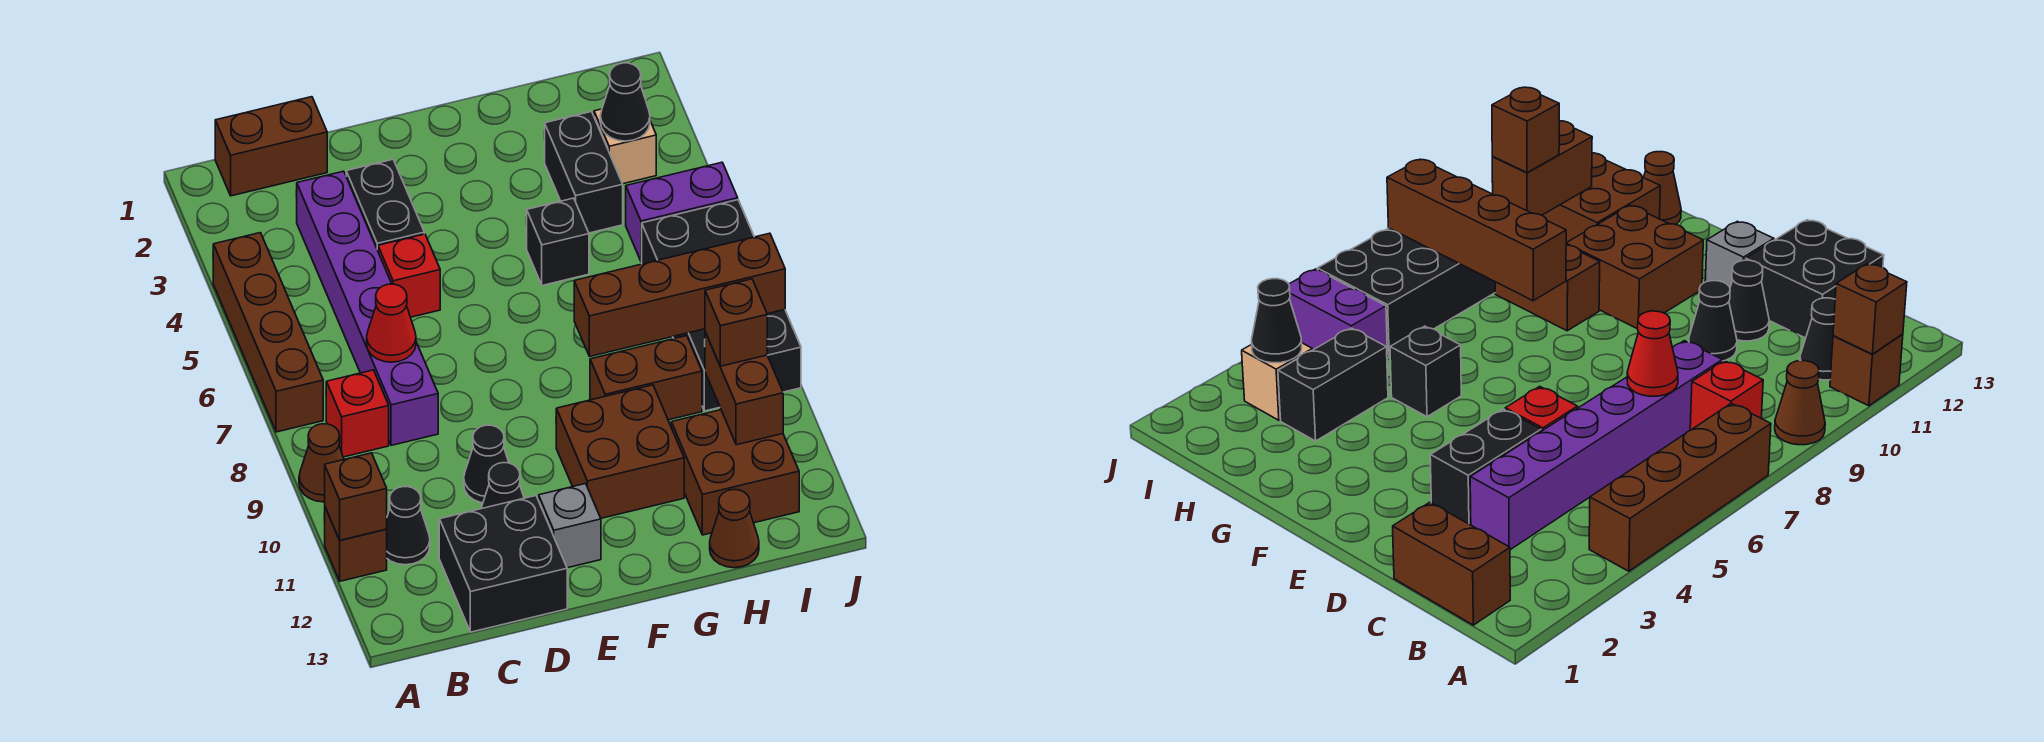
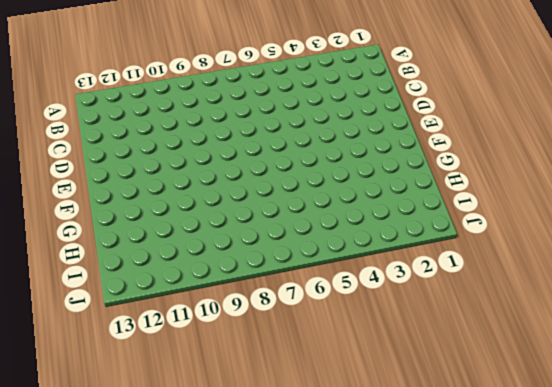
none -> brown brick A4:A7 level 1
none -> brown cone A9 level 1
none -> brown brick A11 level 1

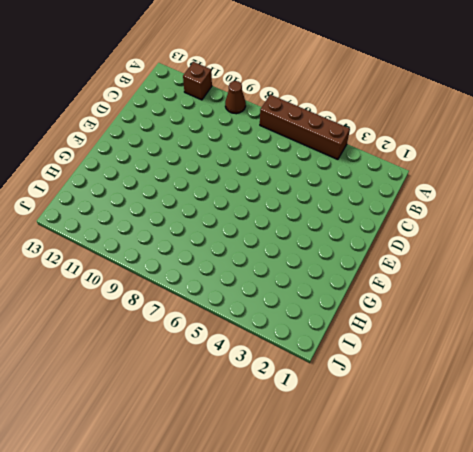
none -> brown brick B1:C1 level 1
none -> red brick B8 level 1
none -> black cone B11 level 1

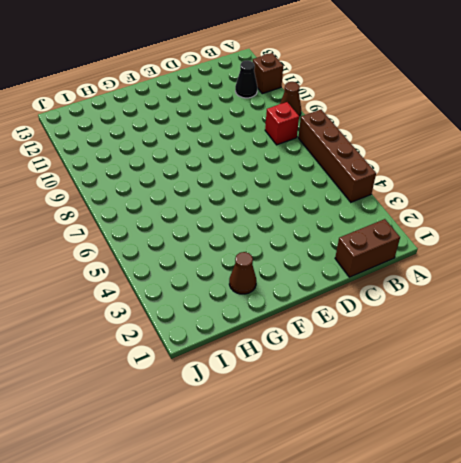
brown cone G2 level 1 -> brown cone H13 level 1
none -> purple brick C3:C8 level 1
none -> black brick C12:D13 level 1
none -> black brick D3:D4 level 1

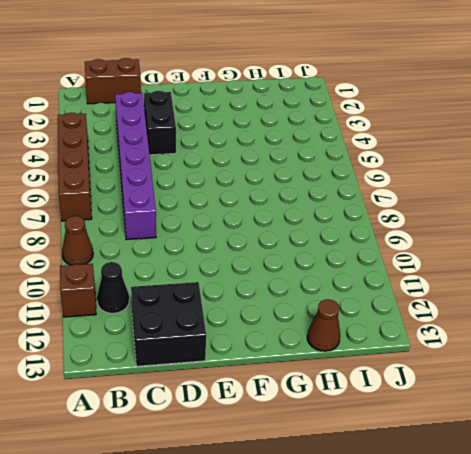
none -> red brick B8 level 1
none -> red brick D5 level 1
none -> black cone D10 level 1

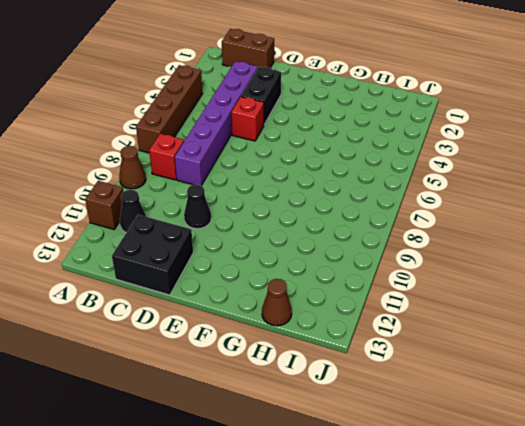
none -> black cone D11 level 1
none -> grey brick E12 level 1
none -> brown brick F10:G11 level 1

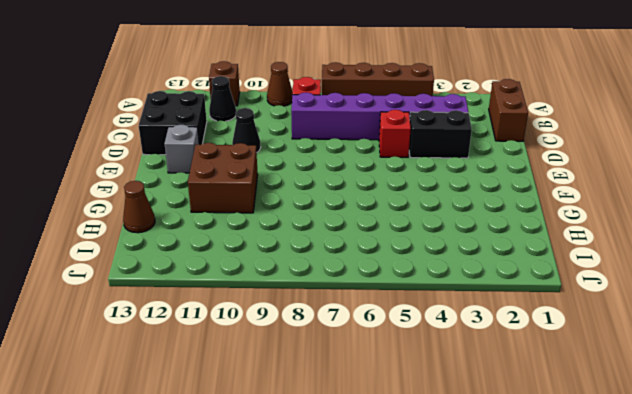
none -> black cone D11 level 1
none -> black brick G5 level 1
none -> brown brick G9:H9 level 1

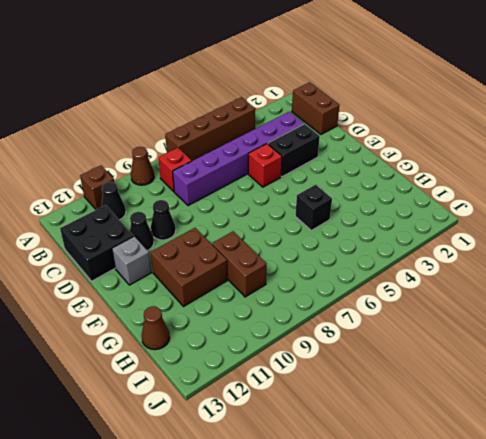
none -> black brick H3:H4 level 1
none -> brown brick H11:I12 level 1
none -> tan brick I3 level 1

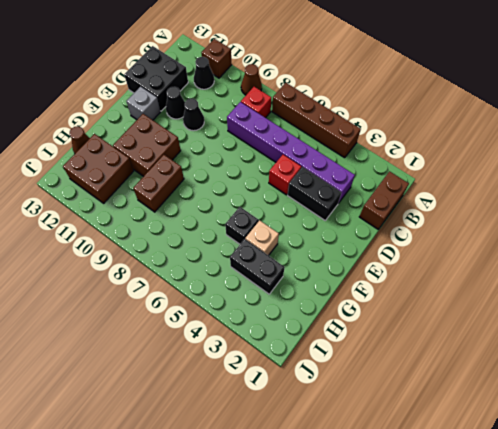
tan brick G4 level 1 -> tan brick I3 level 1
none -> purple brick I5:J5 level 1
none -> black brick I6:J9 level 1
none -> brown brick A11 level 2

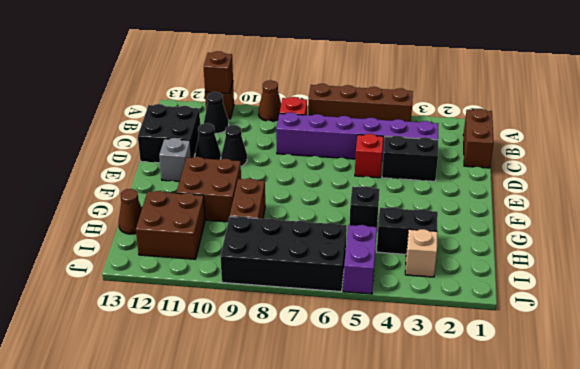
none -> red cone C7 level 2
none -> brown brick G8:J8 level 2
none -> black cone I3 level 2

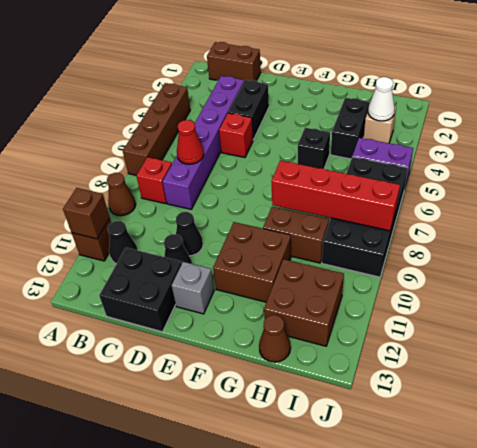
red brick G8:J8 level 2 -> brown brick G8:J8 level 2
white cone I3 level 2 -> black cone I3 level 2
none -> brown brick I10:I11 level 2
none -> brown brick I10 level 3

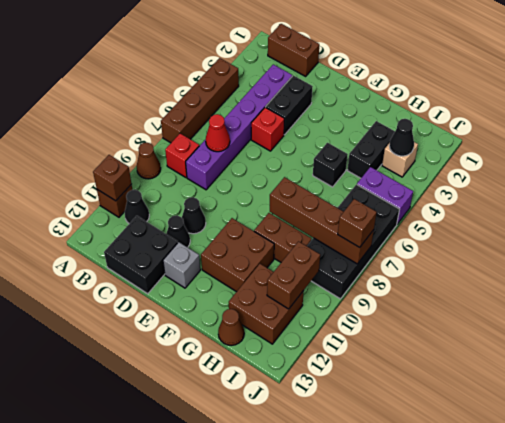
brown brick J8 level 3 -> brown brick I10 level 3

